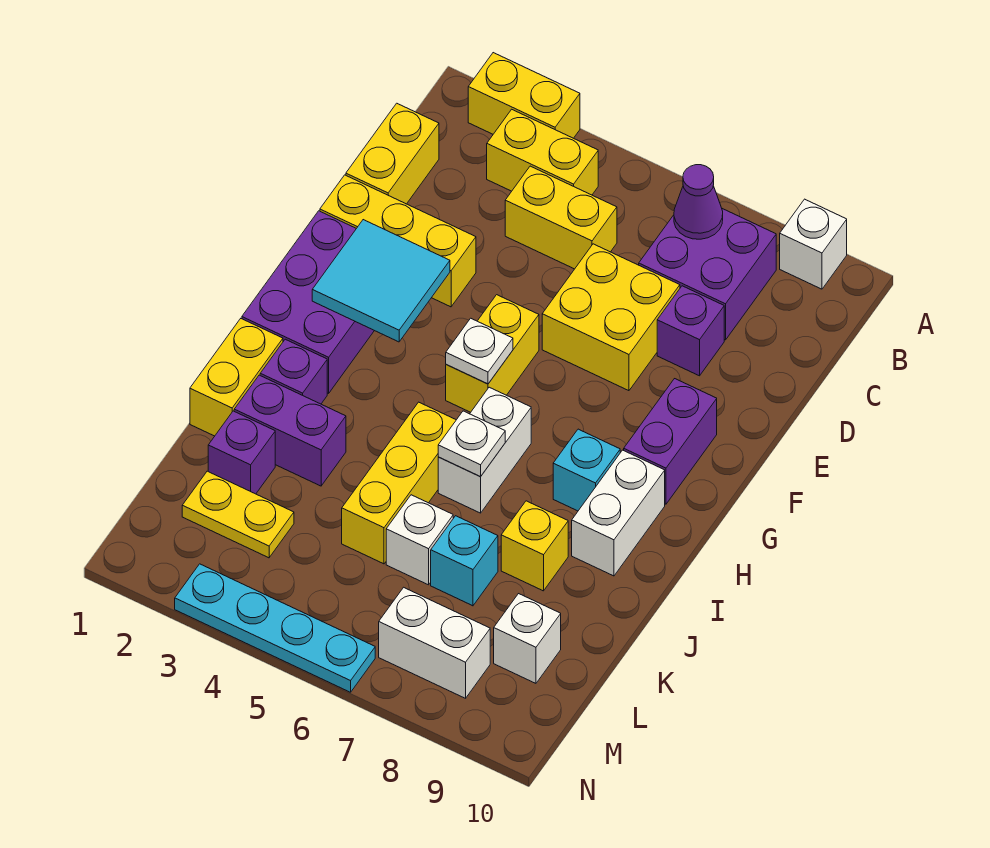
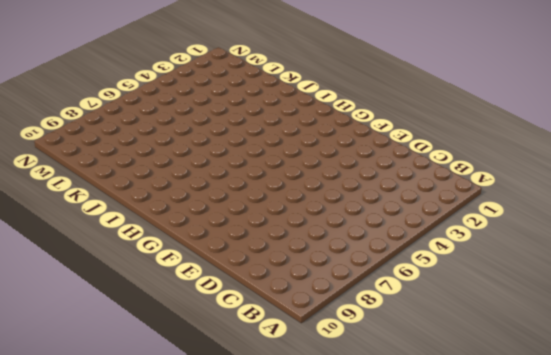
none -> yellow brick A2:A3 level 1
none -> white brick A9 level 1
none -> yellow brick B3:B4 level 1
none -> purple brick B7:C8 level 1

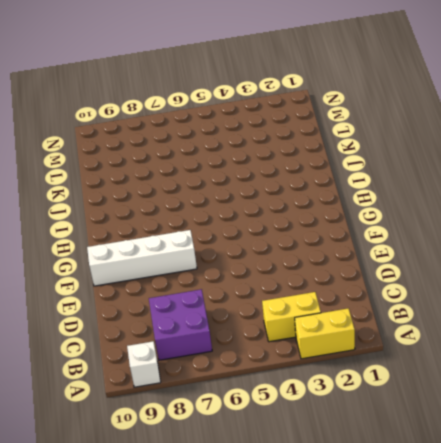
white brick F7:F10 level 1 -> purple brick F9:G9 level 1
none -> yellow brick C1:D1 level 1
none -> yellow brick C4:C5 level 1
none -> yellow brick D6:E7 level 1
none -> purple brick D8 level 1

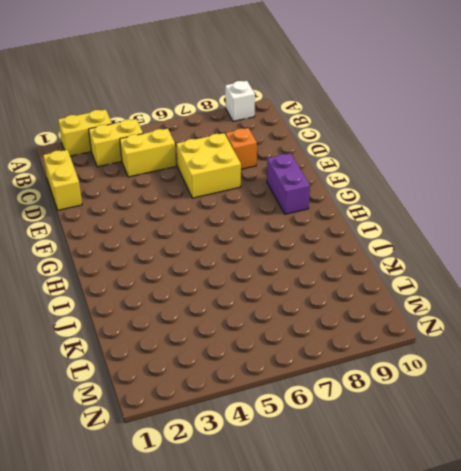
orange brick D8 level 1 -> purple brick D8 level 1
none -> purple brick B7:C8 level 1
none -> yellow brick E1:E3 level 1
none -> purple brick F1:H2 level 1
none -> yellow brick F5:G5 level 1

